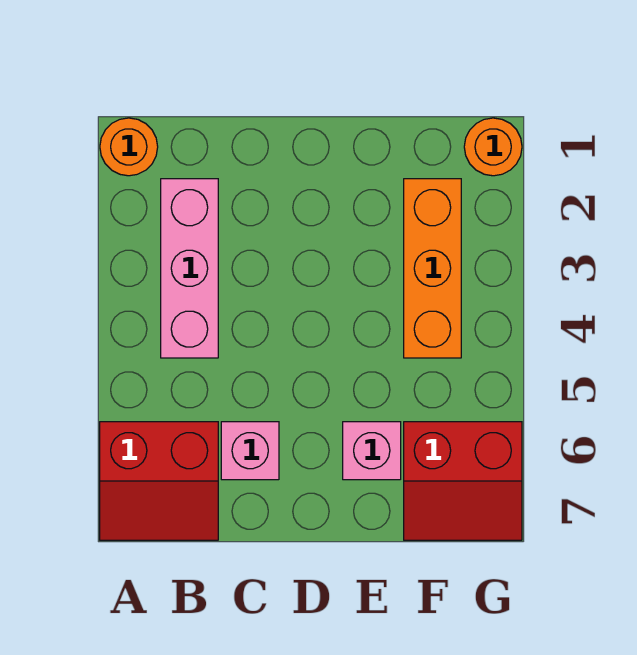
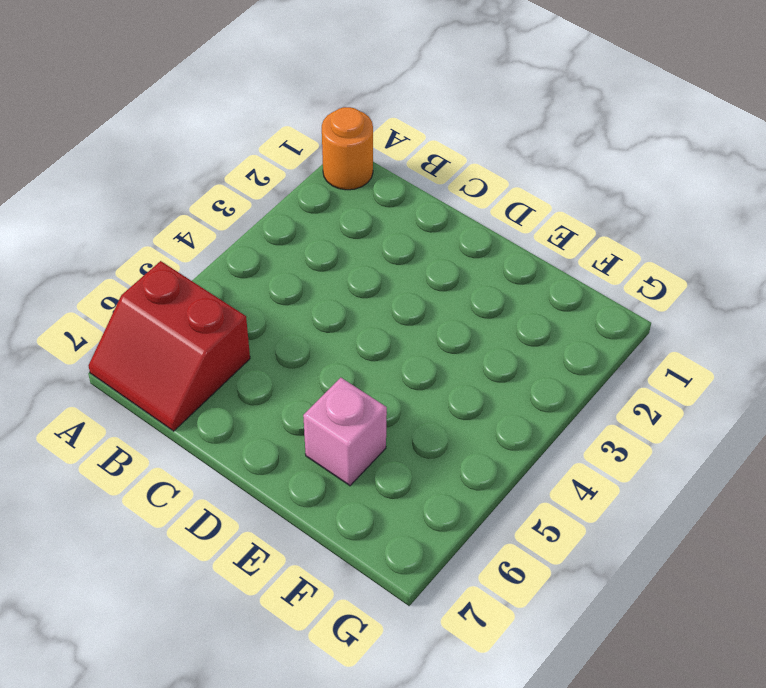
none -> pink brick B2:B4 level 1
none -> pink brick C6 level 1

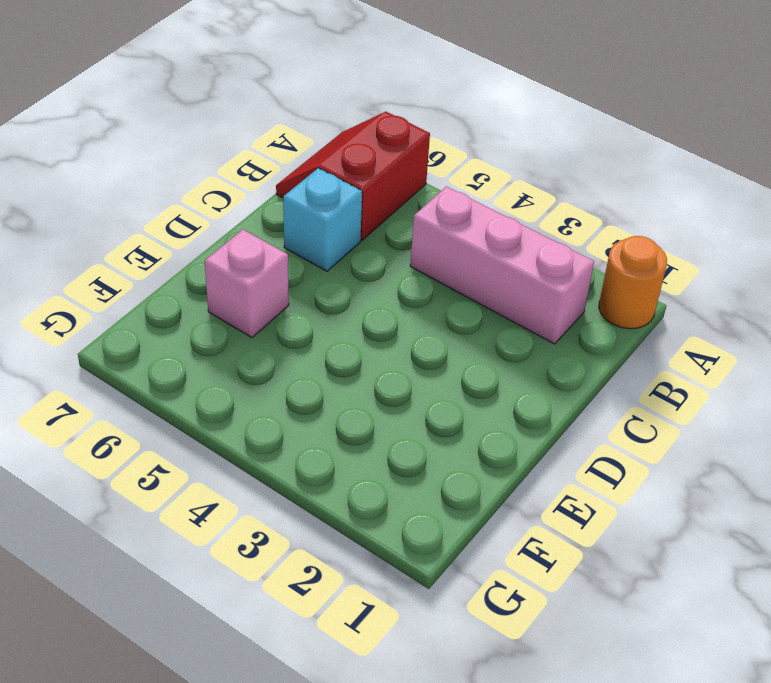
cyan brick C6 level 1 -> pink brick C6 level 1
none -> orange brick F2:F4 level 1
none -> red slope F6:G7 level 1 top 6

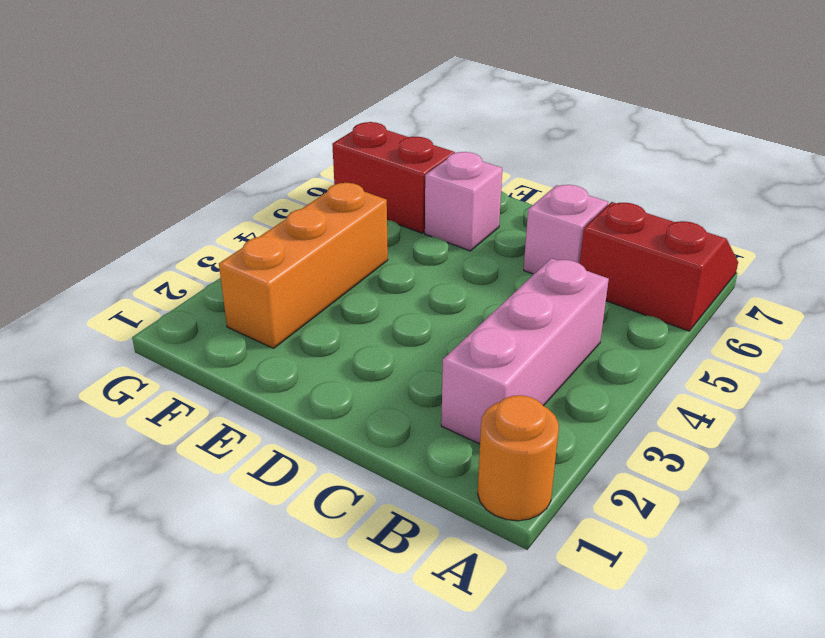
none -> orange round brick G1 level 1

